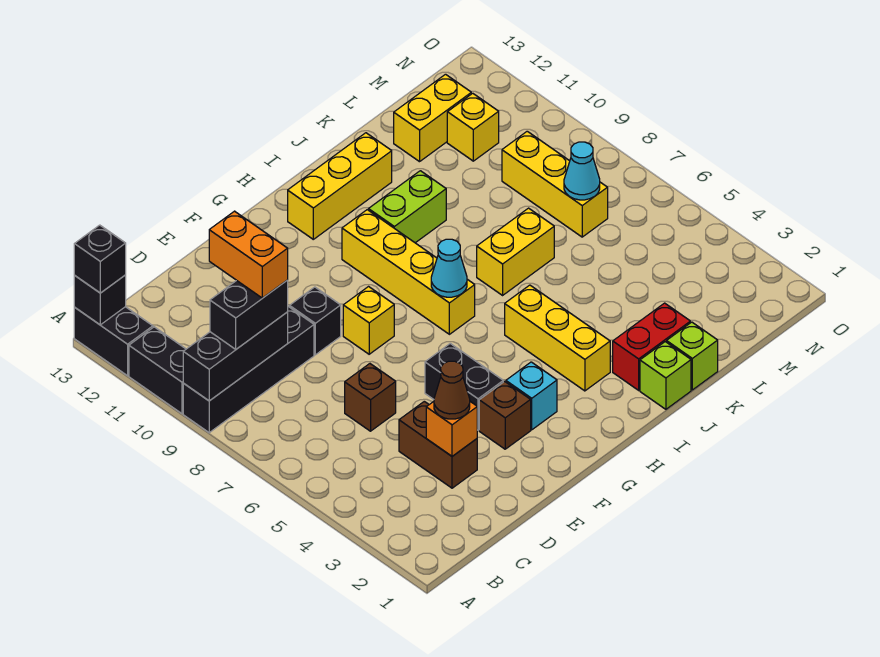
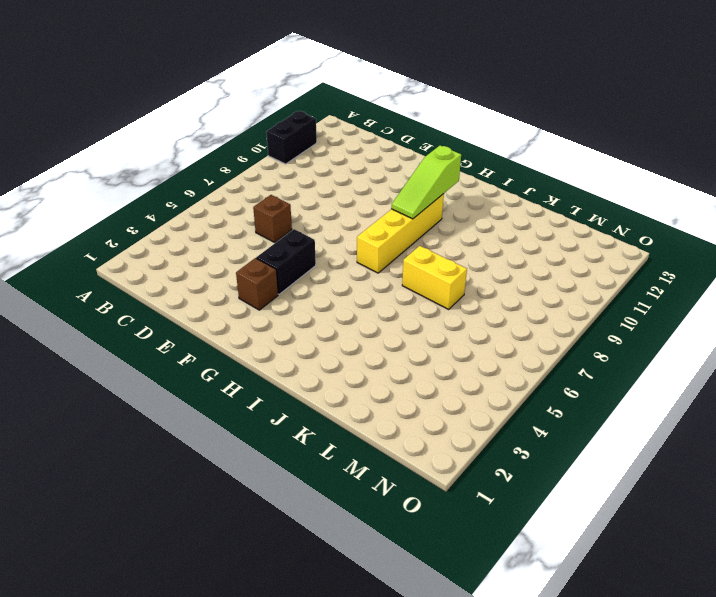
lime slope H9:H11 level 2 top 11 -> none
none -> black brick A9:D9 level 1
none -> black brick A12:A13 level 1
none -> brown brick D3:D4 level 1
none -> black brick E9 level 1

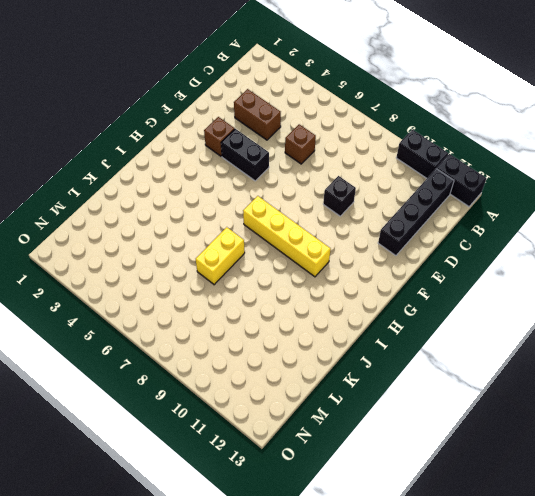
black brick B12:E12 level 1 -> black brick A9:D9 level 1
none -> yellow brick F8 level 1
none -> cyan brick G3 level 1
none -> yellow brick H12:J12 level 1
none -> yellow brick I3:I5 level 1

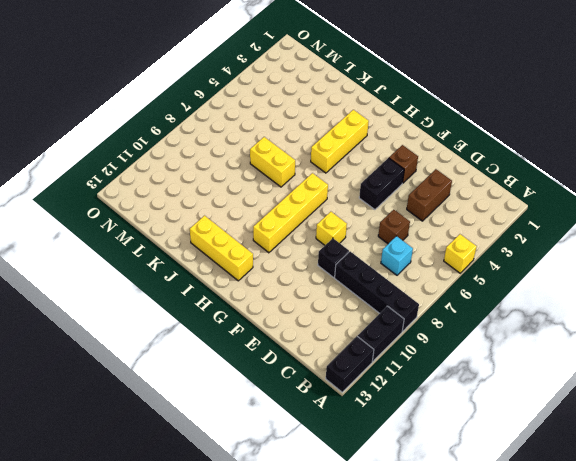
yellow brick A5 level 1 -> yellow brick M11 level 1
cyan brick C7 level 1 -> cyan brick G3 level 1
none -> lime brick I10:J10 level 1
none -> lime brick J1 level 1
none -> red brick J2:K2 level 1
none -> lime brick K1 level 1

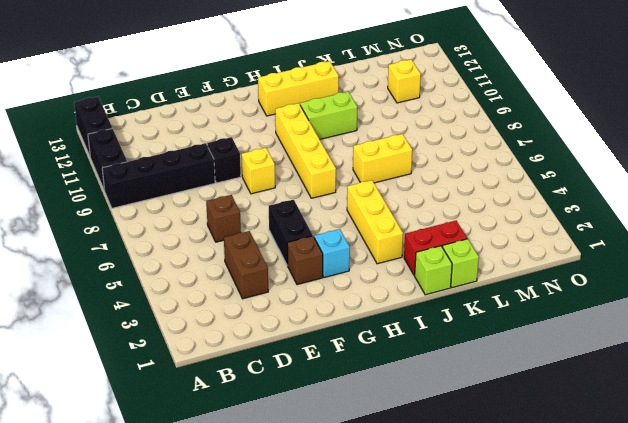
none -> yellow brick L12:M12 level 1
none -> yellow brick M7:M9 level 1
none -> black brick A9:C9 level 2
none -> black brick A13 level 2

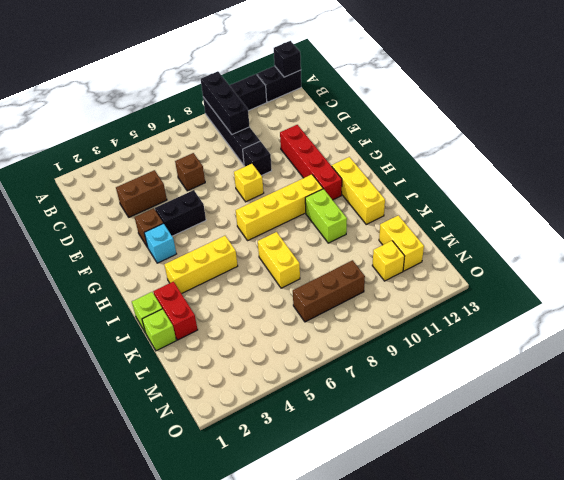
red brick E11:H11 level 1 -> none
brown brick M7:M9 level 1 -> yellow brick M7:M9 level 1
none -> orange brick D3 level 2
none -> cyan cone H7 level 2
none -> cyan cone M7 level 2
none -> black brick A13 level 3

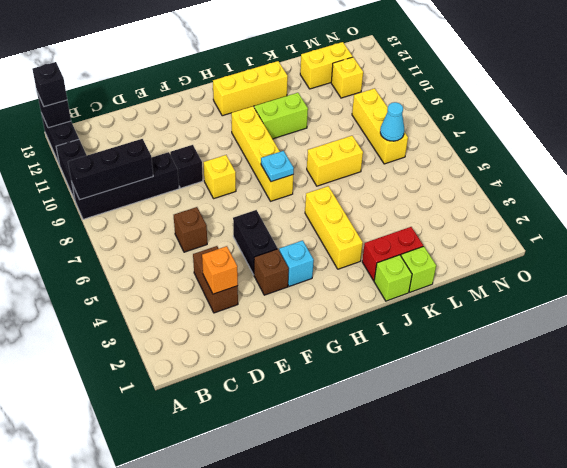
cyan plate H7 level 2 -> cyan cone H7 level 2
none -> black brick B9:C9 level 3
none -> brown cone D3 level 3
none -> orange brick C9:C10 level 4

